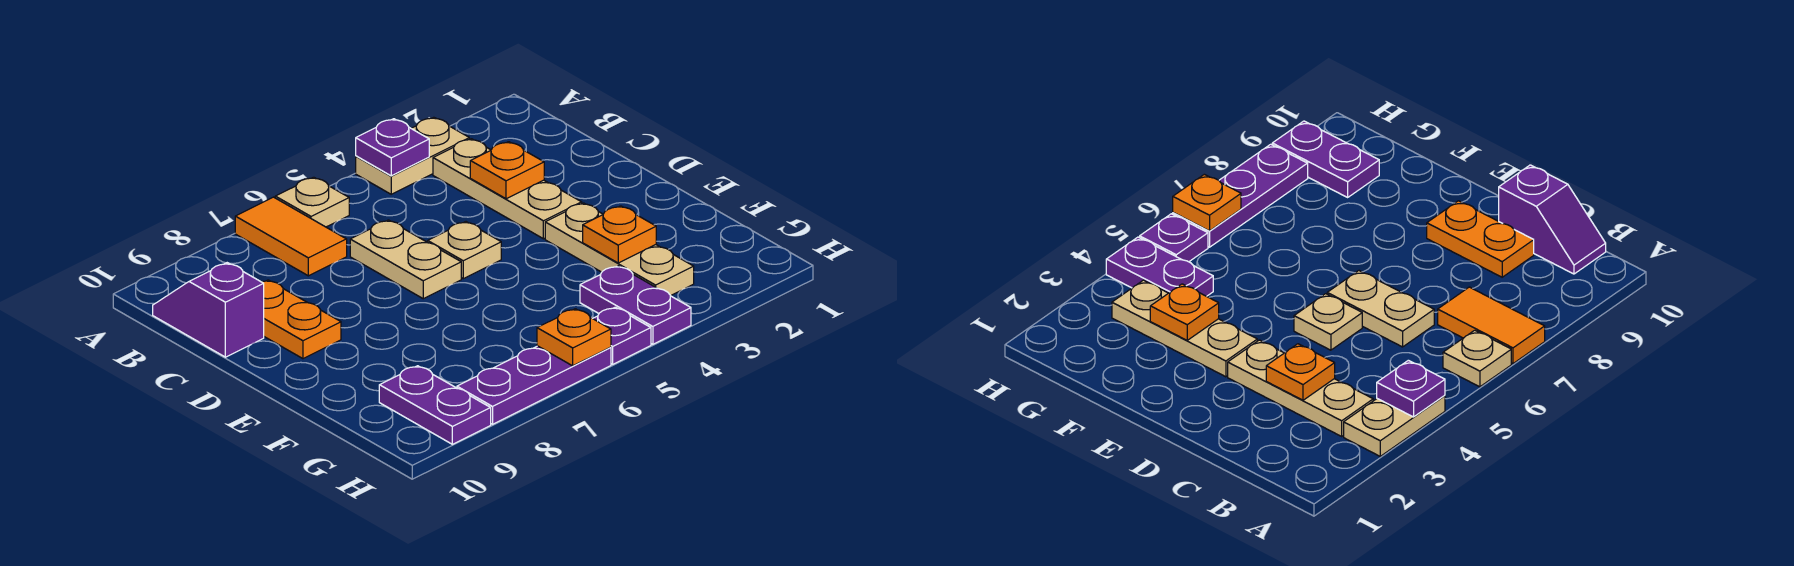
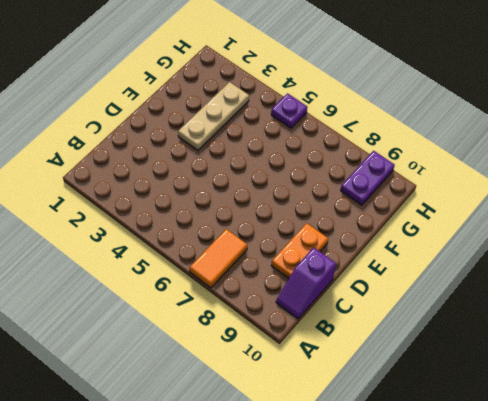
none -> tan plate A3:A4 level 1
none -> tan plate A6 level 1
none -> tan plate B3:D3 level 1

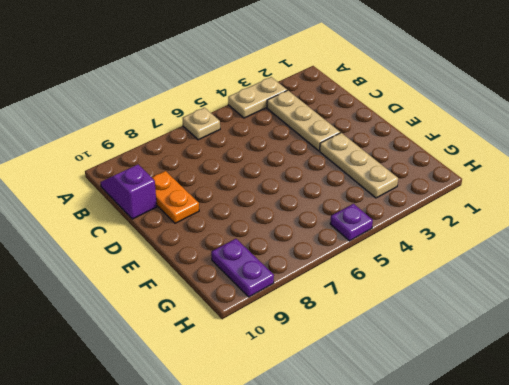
none -> orange tile A7:B7 level 1
none -> tan plate C6:D6 level 1
none -> tan plate D5 level 1

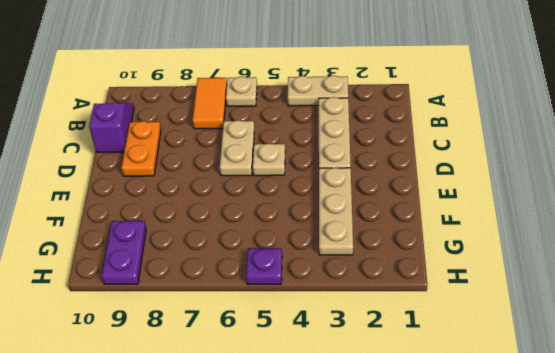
none -> purple plate G4:H4 level 1
none -> purple plate H6:H8 level 1
none -> purple plate A4 level 2

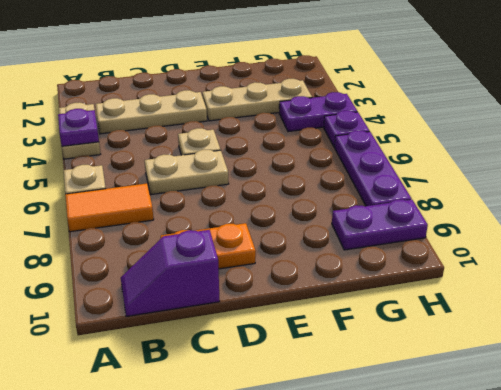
none -> orange plate C3 level 2
none -> orange plate F3 level 2
none -> orange plate H6 level 2

